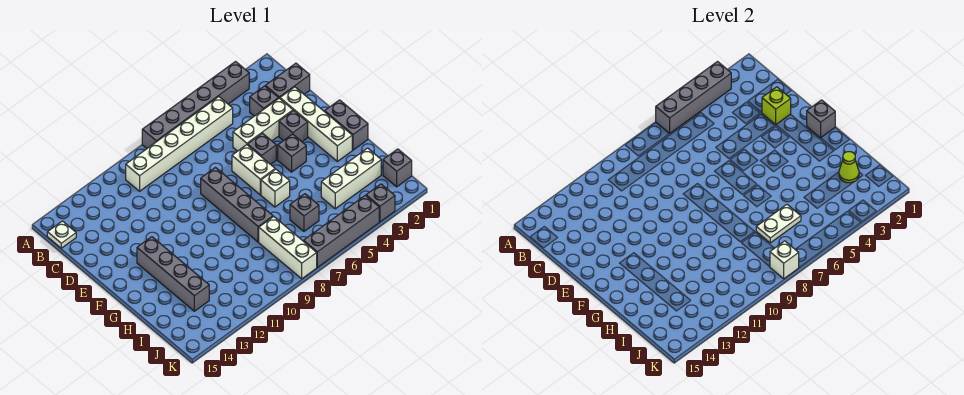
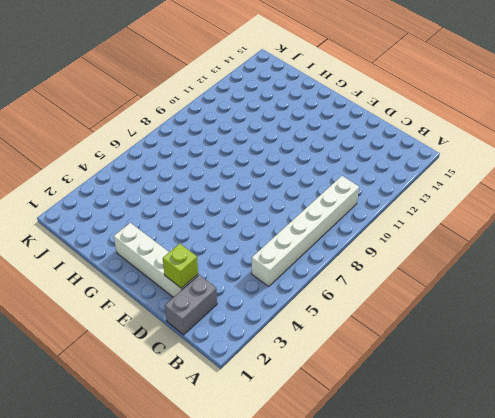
none -> grey brick A3:A8 level 1
none -> white plate B15 level 1
none -> grey brick C3 level 1

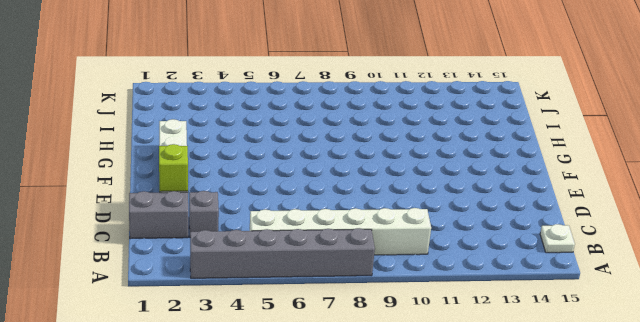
none -> white brick D3:D5 level 1
none -> grey brick E3 level 1
none -> grey brick E5 level 1

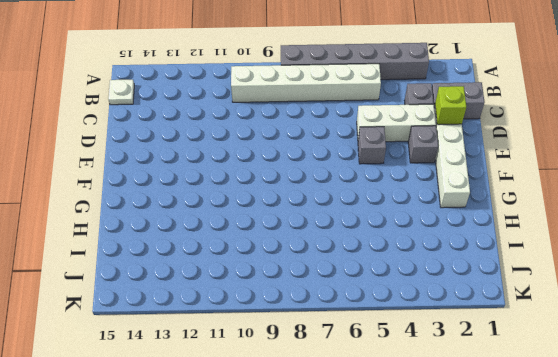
none -> white brick E6:F6 level 1
none -> grey brick E8:H8 level 1
none -> grey brick F1:G1 level 1

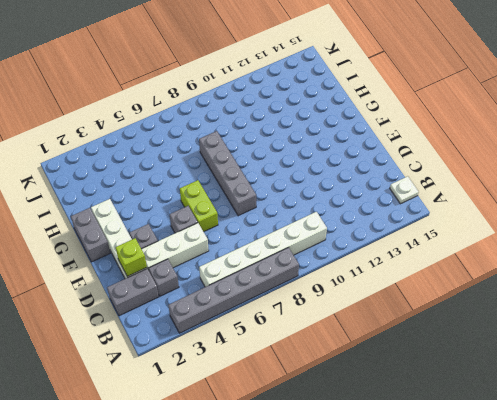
lime brick E6:F6 level 1 -> white brick E6:F6 level 1
none -> grey brick F4 level 1
none -> grey brick F13:I13 level 1
none -> white brick G6 level 1

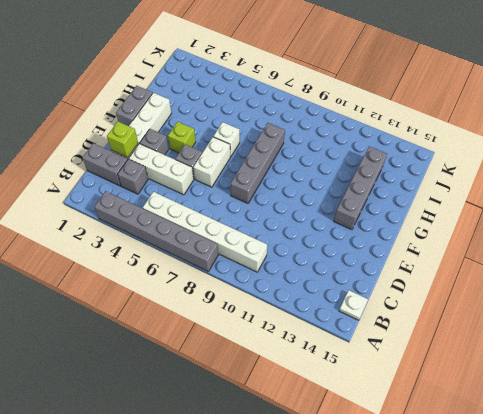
lime brick F4 level 1 -> grey brick F4 level 1
none -> white brick I2:I4 level 1
none -> grey brick I6 level 1
none -> white brick I8:K8 level 1

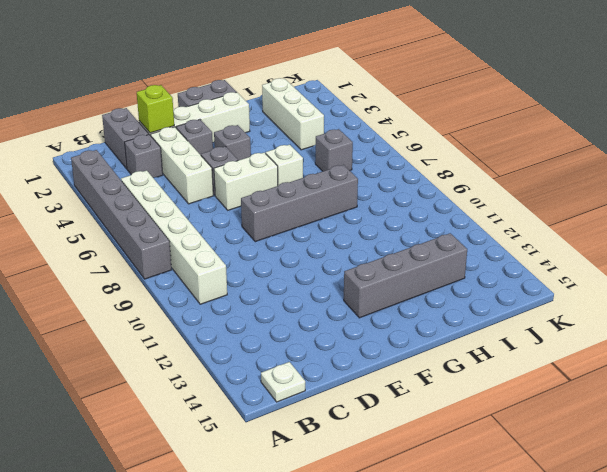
none -> white brick I8:K8 level 1
none -> grey brick J1 level 1
none -> grey brick K3 level 1

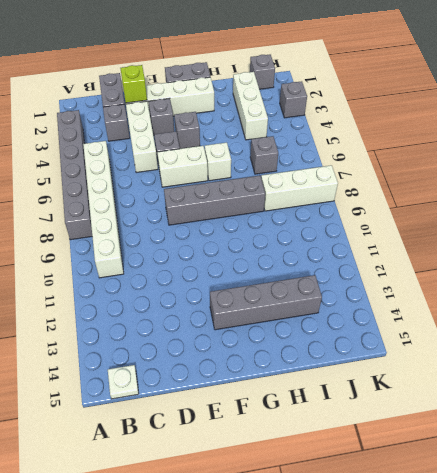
none -> grey brick K4:K7 level 1
none -> grey brick A3:A6 level 2
none -> grey brick F1 level 2

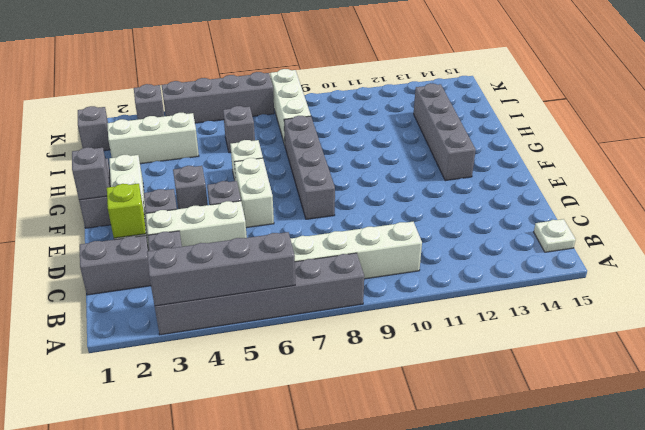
none -> lime cone I2 level 2
none -> white plate I6:I7 level 2
none -> white brick K8 level 2

